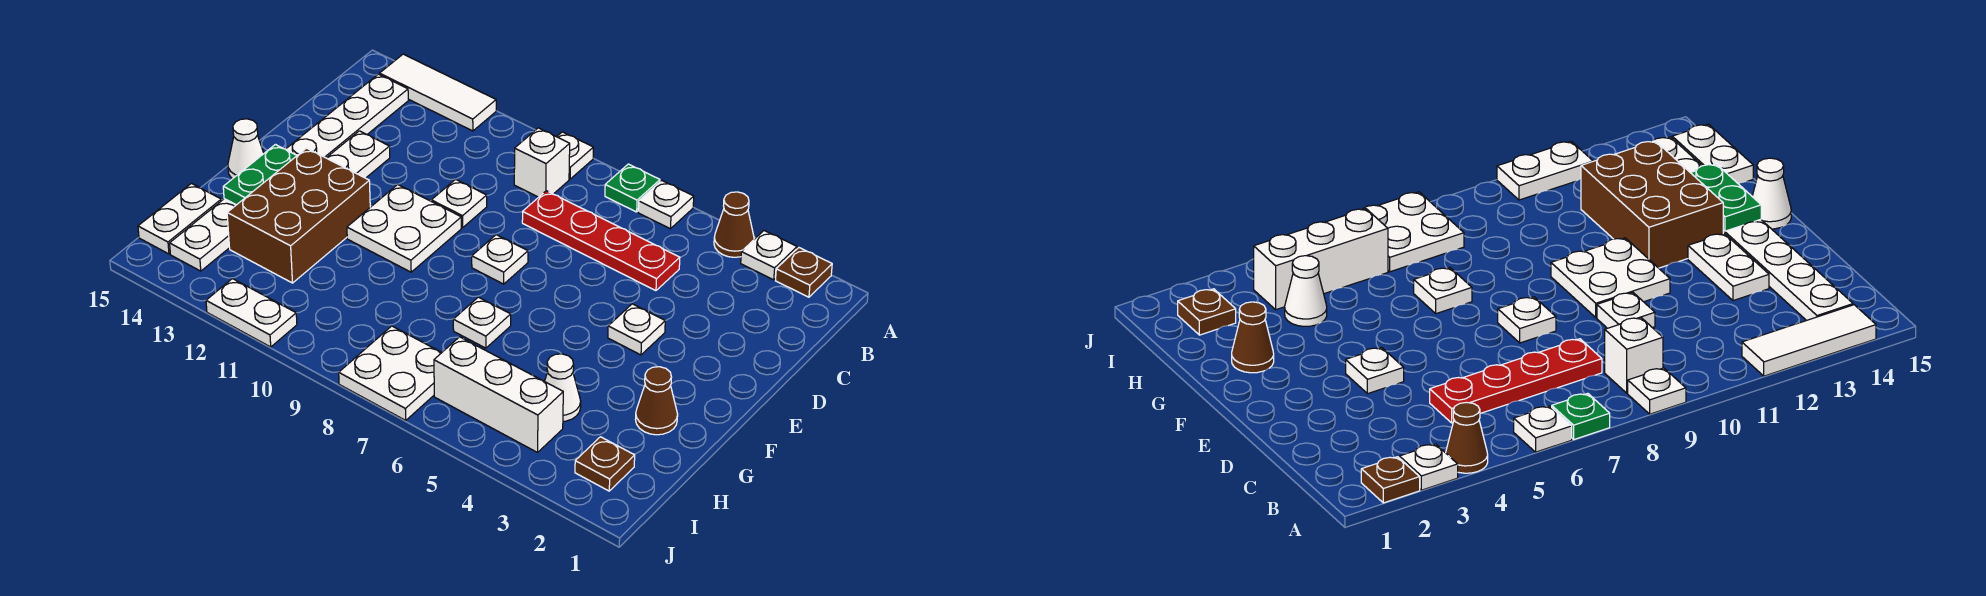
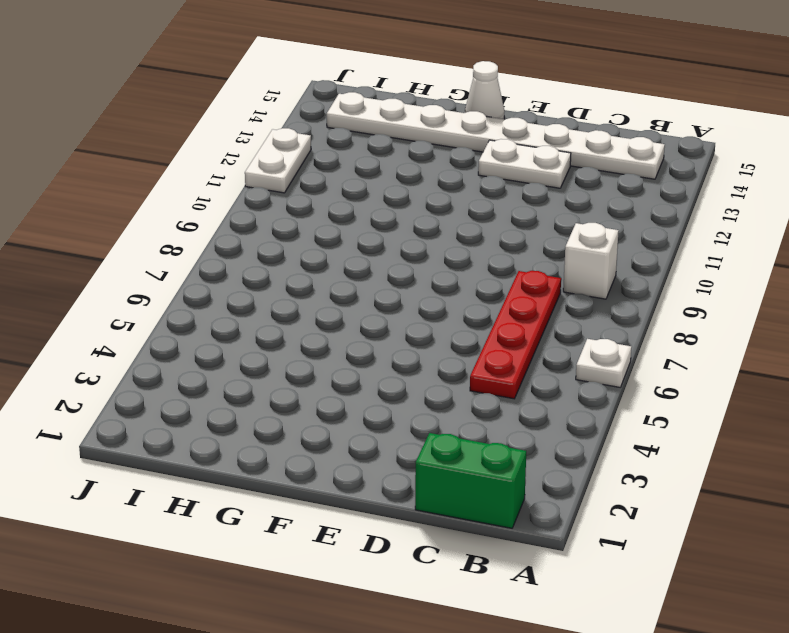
green brick B1:C1 level 1 -> none
none -> brown plate A2 level 1
none -> white plate A3 level 1
none -> brown cone A4 level 1

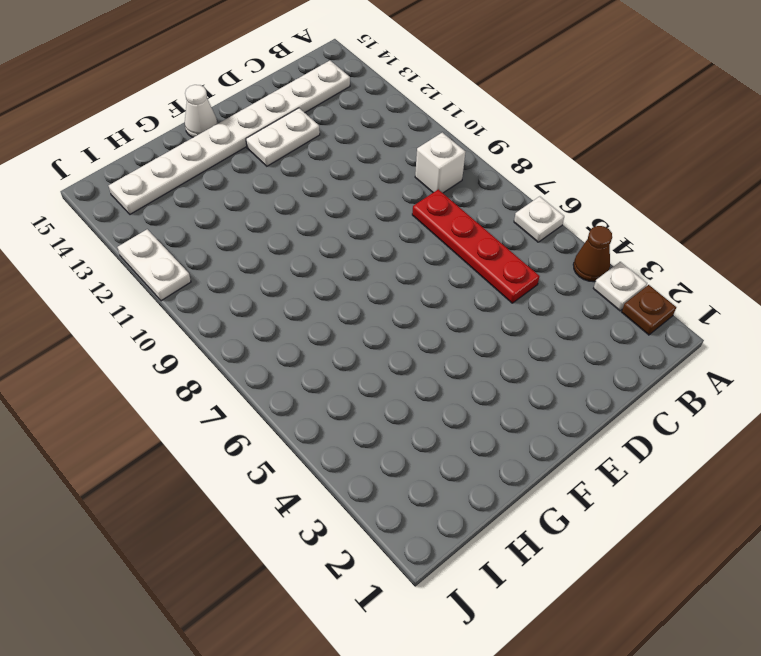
none -> green plate A7 level 1
none -> white plate A9 level 1
none -> white tile A12:A14 level 1

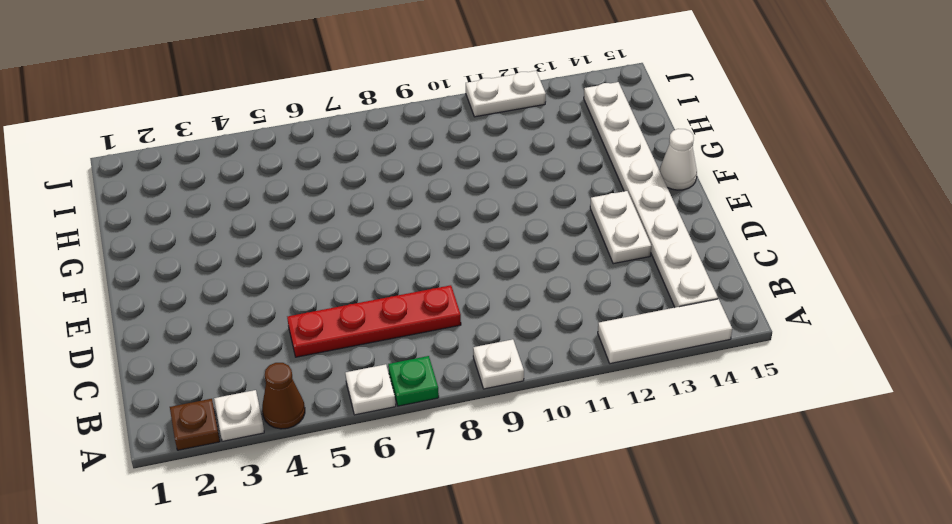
none -> white brick B9 level 1
none -> white plate D10 level 1
none -> white plate E4 level 1

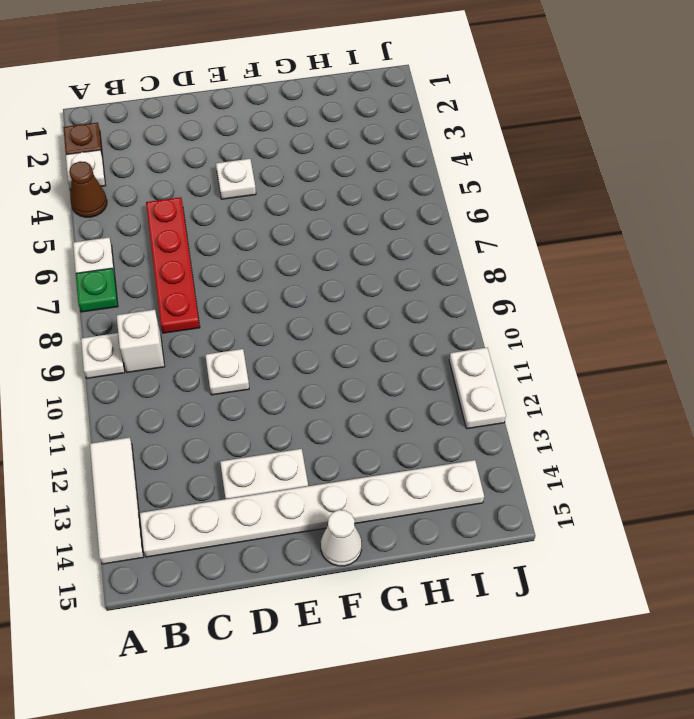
none -> white plate E8 level 1
none -> white plate E10:F11 level 1
none -> brown brick F12:H13 level 1

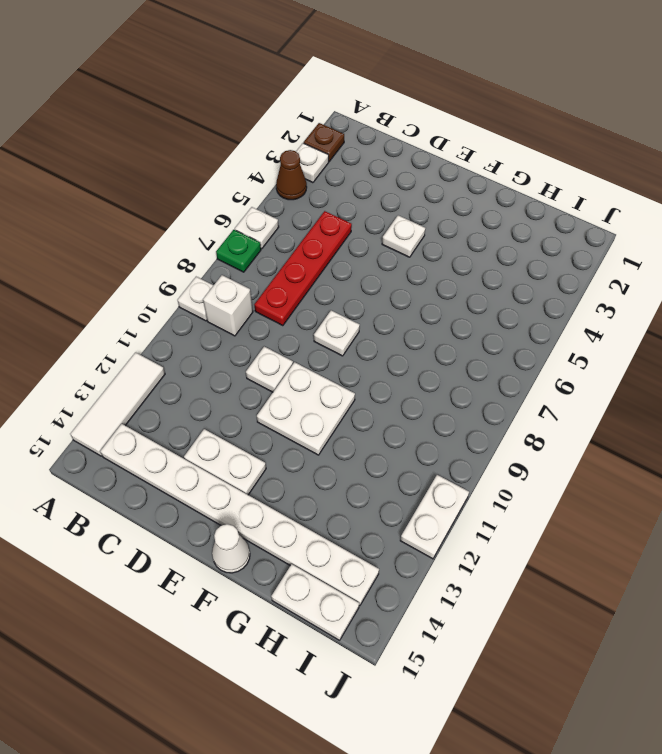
none -> brown brick F12:H13 level 1
none -> brown cone G2 level 1
none -> white plate G7 level 1

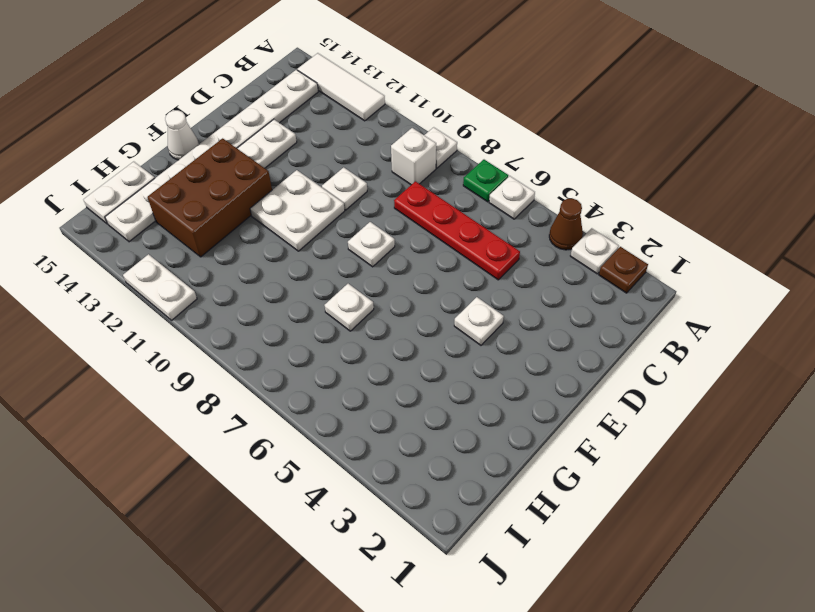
none -> brown cone G2 level 1
none -> white cone H4 level 1
none -> brown plate I2 level 1

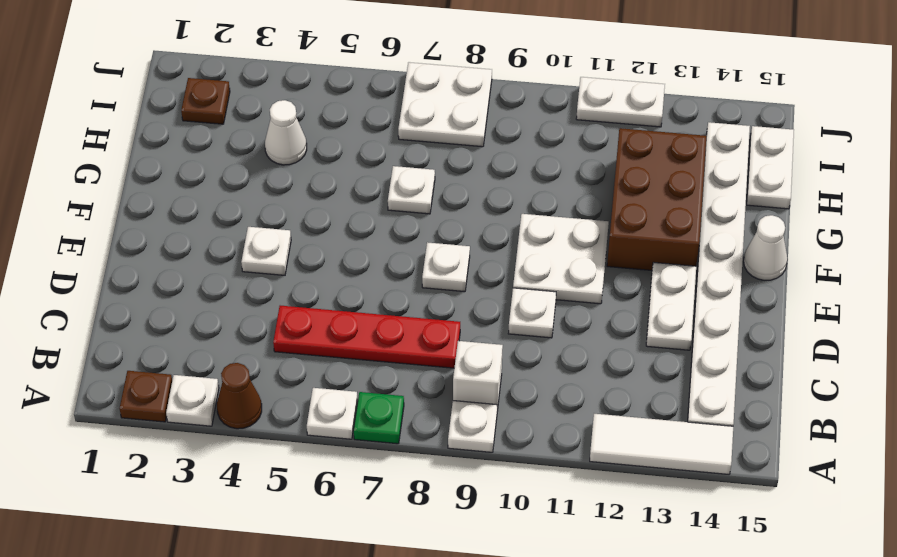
none -> brown cone G2 level 1
none -> white brick I4:I6 level 1
none -> green plate F14:G14 level 2

